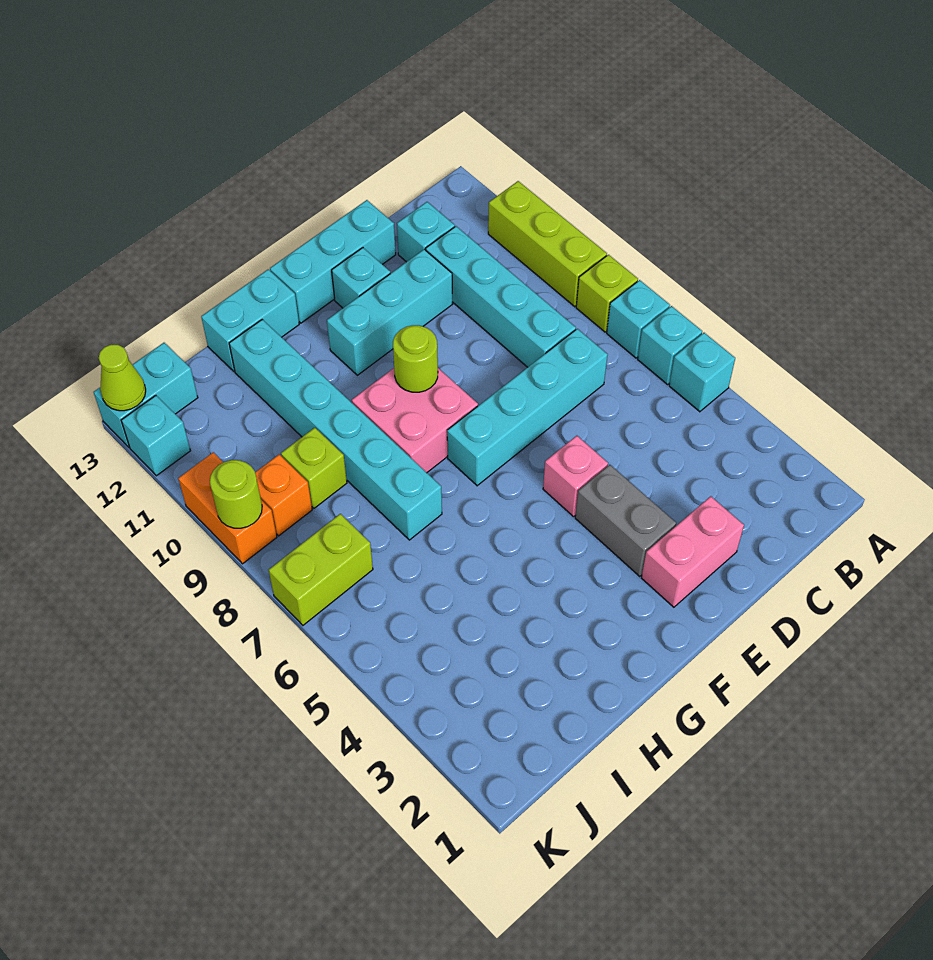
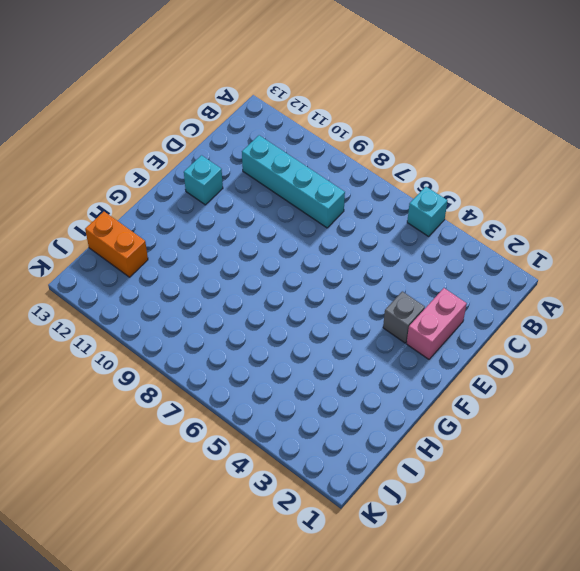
grey brick E3 level 1 -> grey brick E3:E4 level 1
orange brick I12:I13 level 1 -> orange brick K9:K10 level 1
none -> cyan brick A6 level 1
none -> cyan brick A7 level 1
none -> lime brick A8 level 1

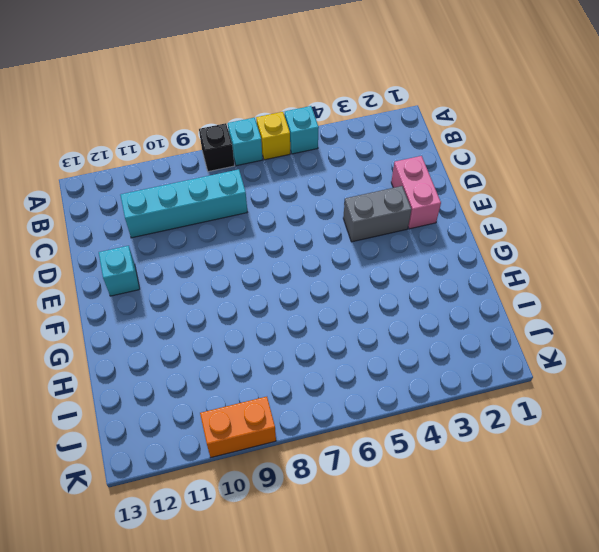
yellow brick A6 level 1 -> cyan brick A6 level 1
black brick A8 level 1 -> lime brick A8 level 1
none -> lime brick A9:A11 level 1
none -> cyan brick C7:F7 level 1
none -> cyan brick C12 level 1

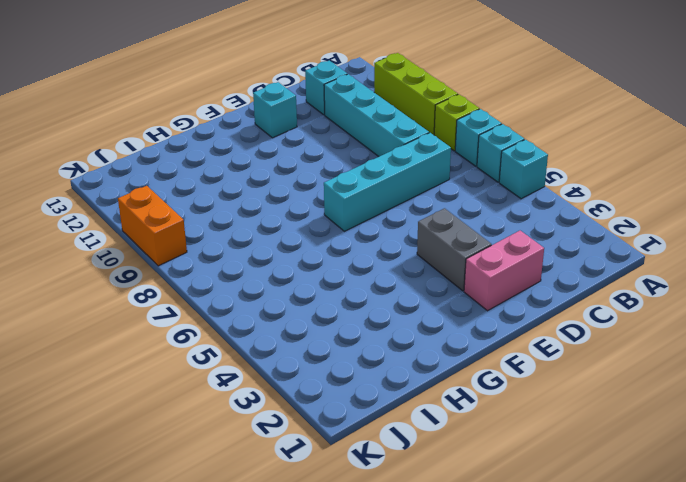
none -> cyan brick D11:F11 level 1
none -> cyan brick D13:F13 level 1
none -> pink brick E5 level 1

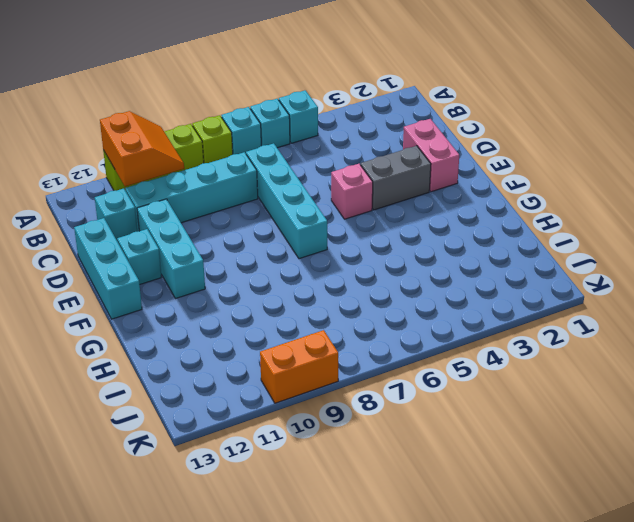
orange slope A10:B11 level 2 top 11 -> none
none -> pink brick F8:G9 level 1
none -> cyan brick G13:H13 level 1
none -> cyan brick H7:H12 level 1

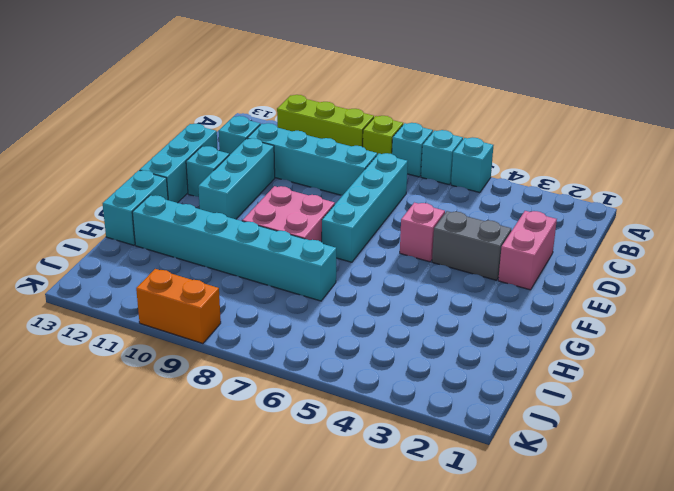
none -> lime brick I9 level 1
none -> lime brick J7:K7 level 1
none -> orange brick J9 level 1

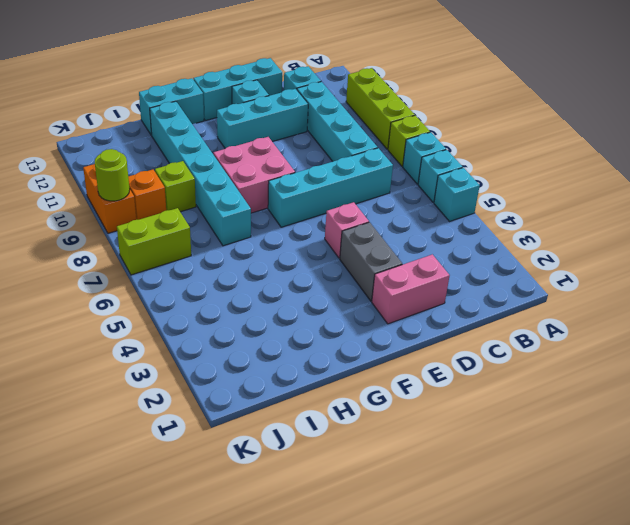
none -> cyan brick J13:K13 level 1
none -> cyan brick K12 level 1
none -> lime round brick F9 level 2

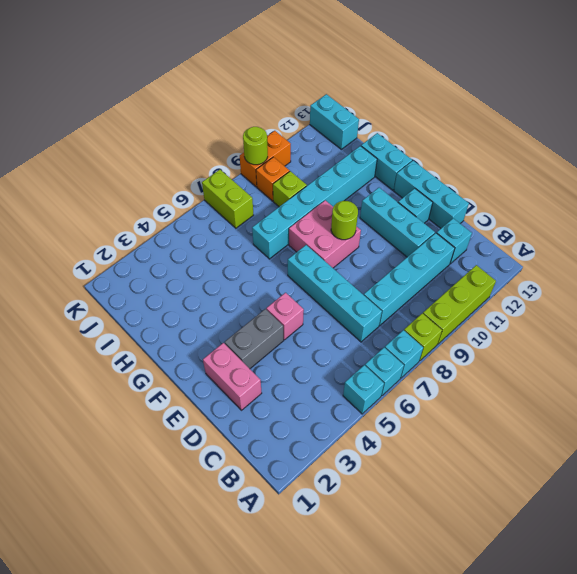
none -> cyan brick K12 level 1
none -> lime cone K13 level 2

